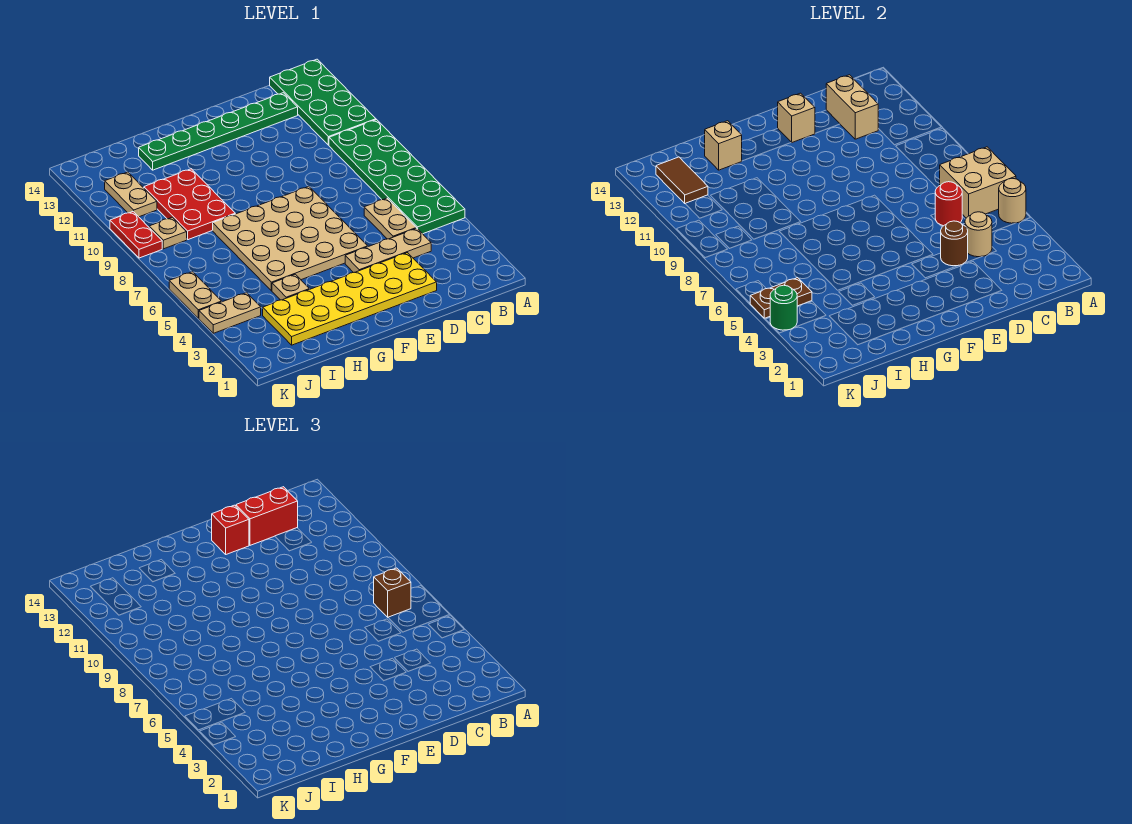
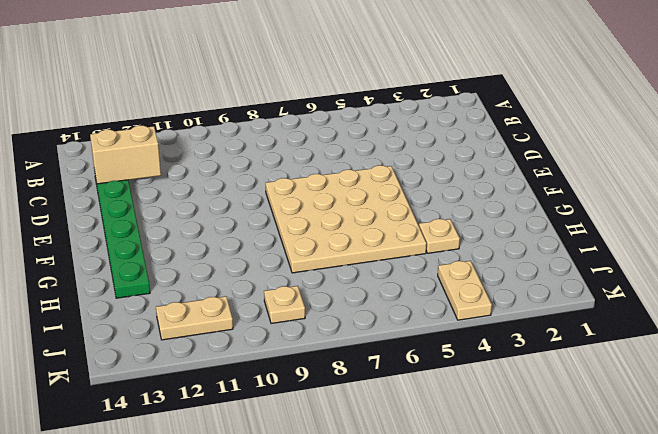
none -> green plate A5:B10 level 1
none -> green plate A11:B14 level 1
none -> tan plate C4:E4 level 1

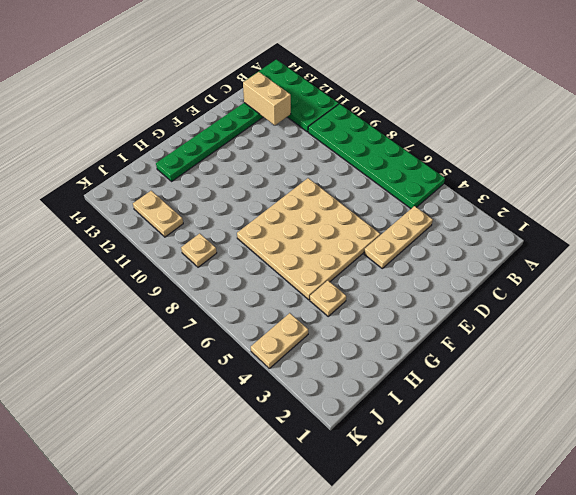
none -> tan plate C5:C6 level 1
none -> yellow plate D2:I3 level 1
none -> red plate H9:I11 level 1

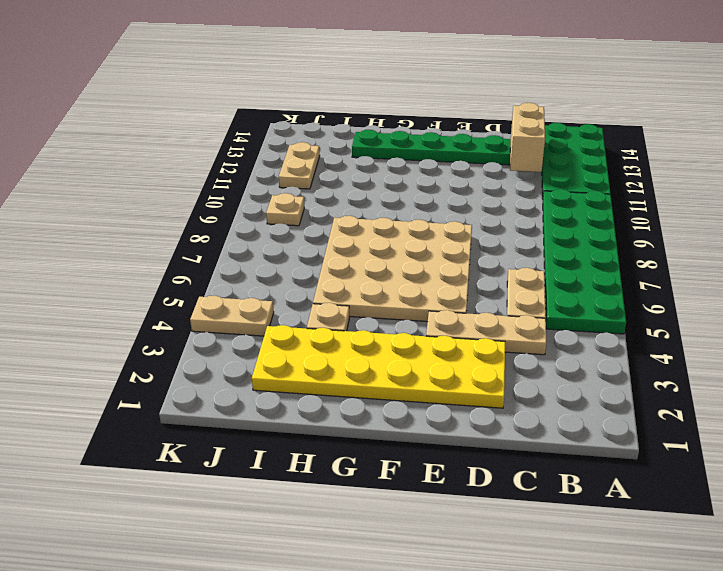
none -> red plate H9:I11 level 1
none -> tan plate K5:K6 level 1
none -> red plate K9:K10 level 1

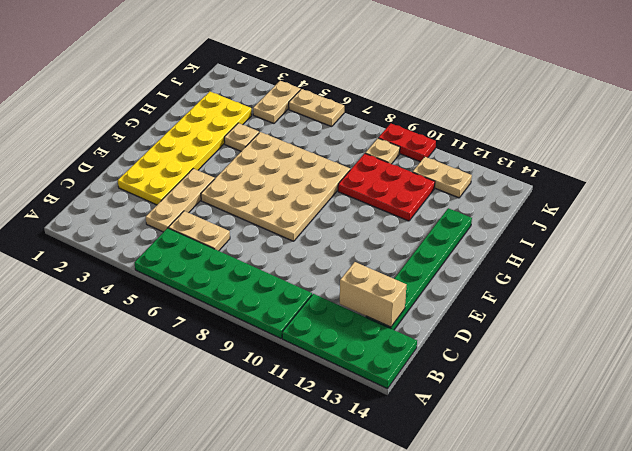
none -> tan round brick A5 level 2
none -> tan brick A6:B7 level 2
none -> tan round brick C4 level 2

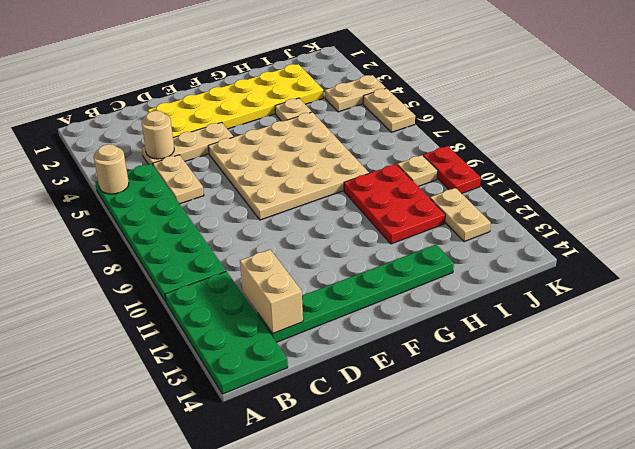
none -> tan brick A6:B7 level 2
none -> red round brick C6 level 2
none -> brown round brick D4 level 2

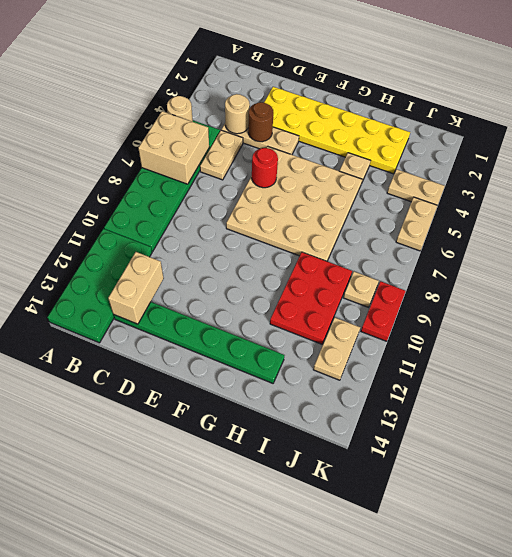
red round brick E6 level 2 -> red round brick C6 level 2
none -> tan brick E13 level 2
none -> tan brick H13 level 2
none -> brown plate J5:K5 level 2

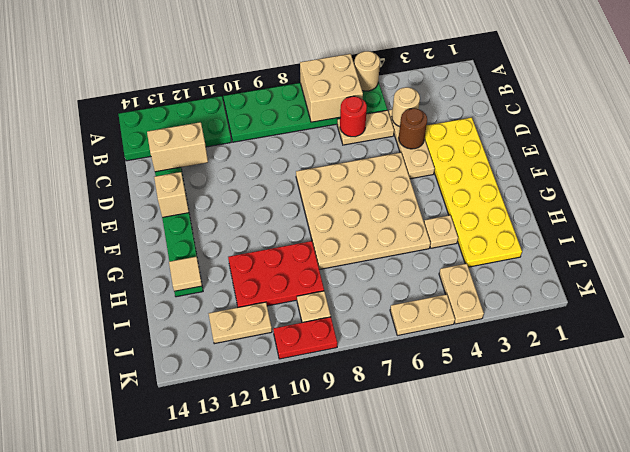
tan tile H13 level 2 -> tan brick H13 level 2
none -> brown plate J5:K5 level 2
none -> brown tile J12:J13 level 2
none -> green round brick K4 level 2

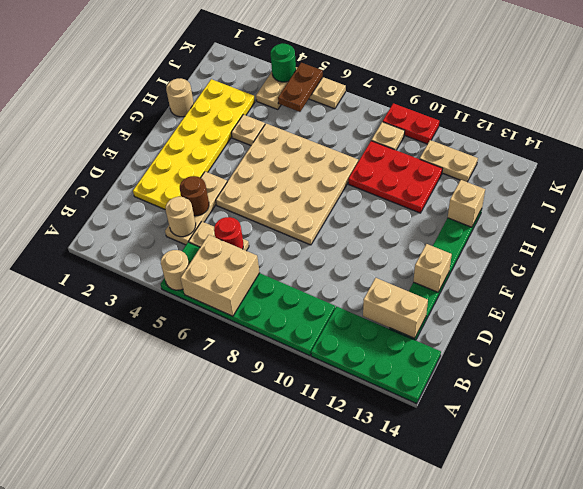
tan round brick H1 level 1 -> none
none -> brown tile J12:J13 level 2
none -> brown brick B7 level 3
none -> red brick C13:D13 level 3

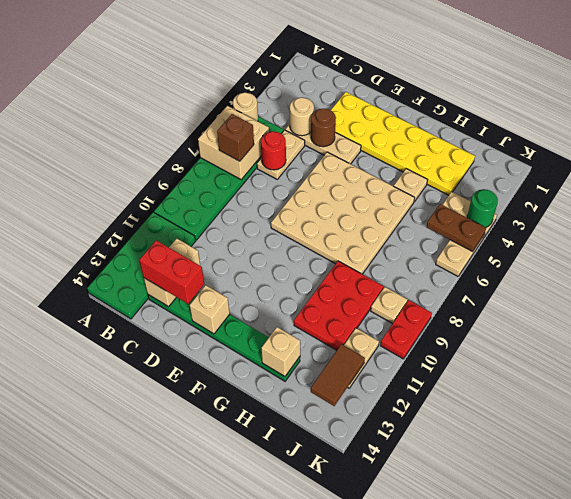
none -> red brick E13 level 3

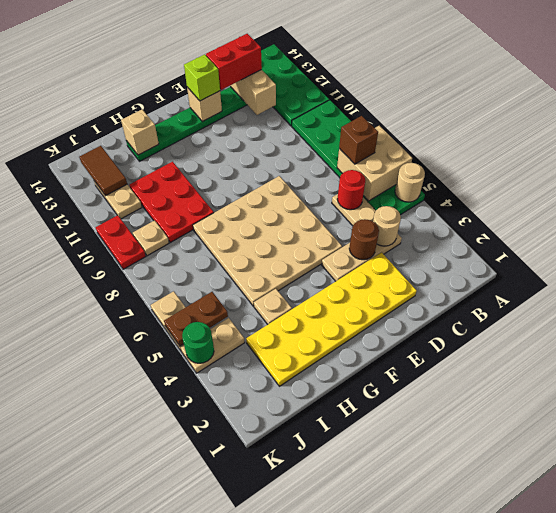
lime brick E13 level 3 -> red brick E13 level 3

